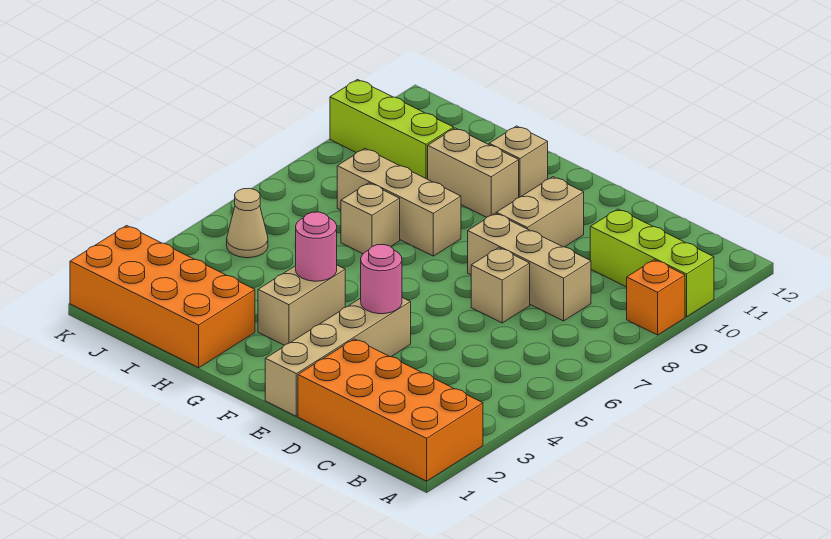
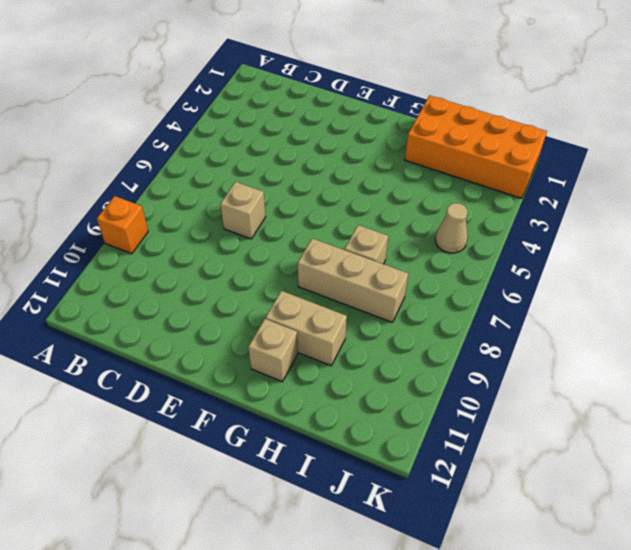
none -> orange brick A1:D2 level 1
none -> lime brick A10:C10 level 1
none -> tan brick C8:E8 level 1

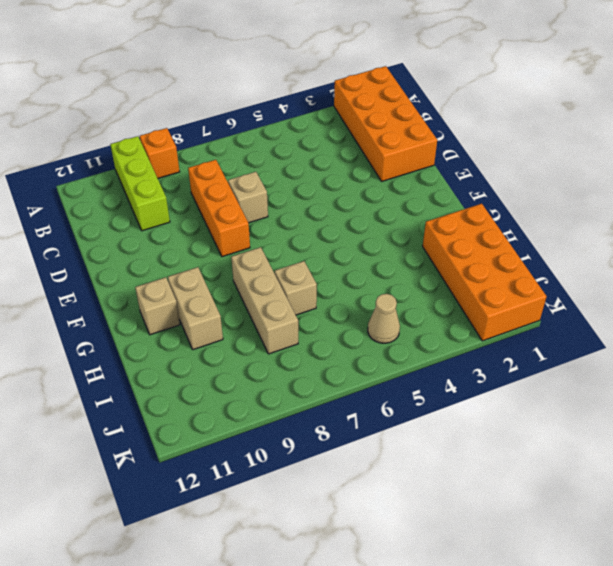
orange brick C8:E8 level 1 -> tan brick C8:E8 level 1
none -> tan brick E1:E4 level 1
none -> tan brick E9:E10 level 1
none -> tan brick G3:G4 level 1

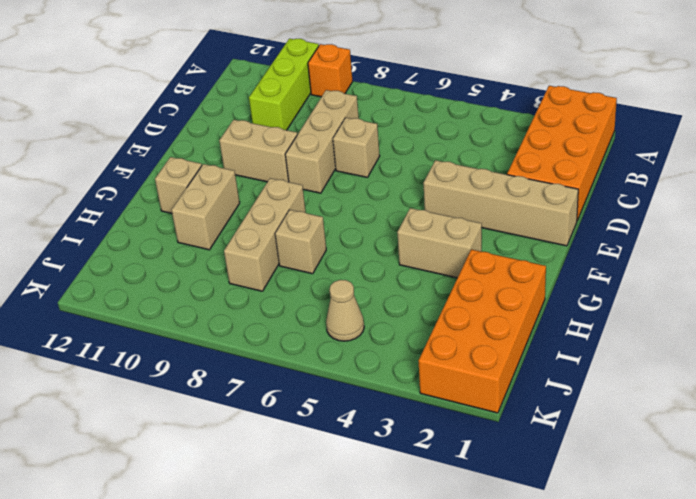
none -> lime brick I10:K10 level 1
none -> pink round brick E4 level 2
none -> pink round brick G4 level 2

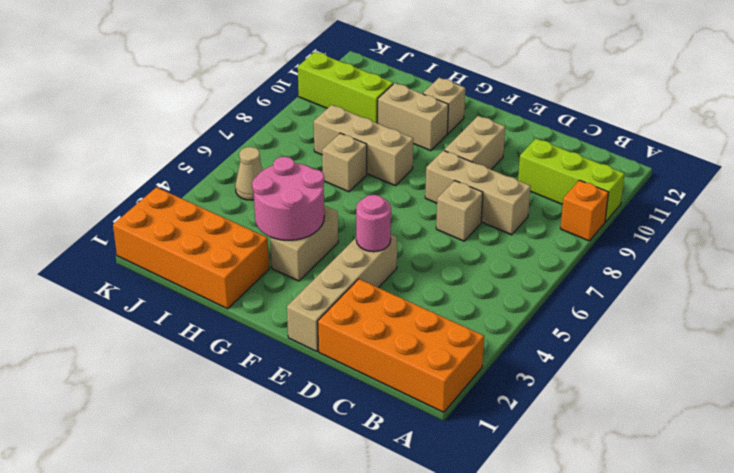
pink round brick G3:H4 level 2 -> pink round brick G4 level 2

